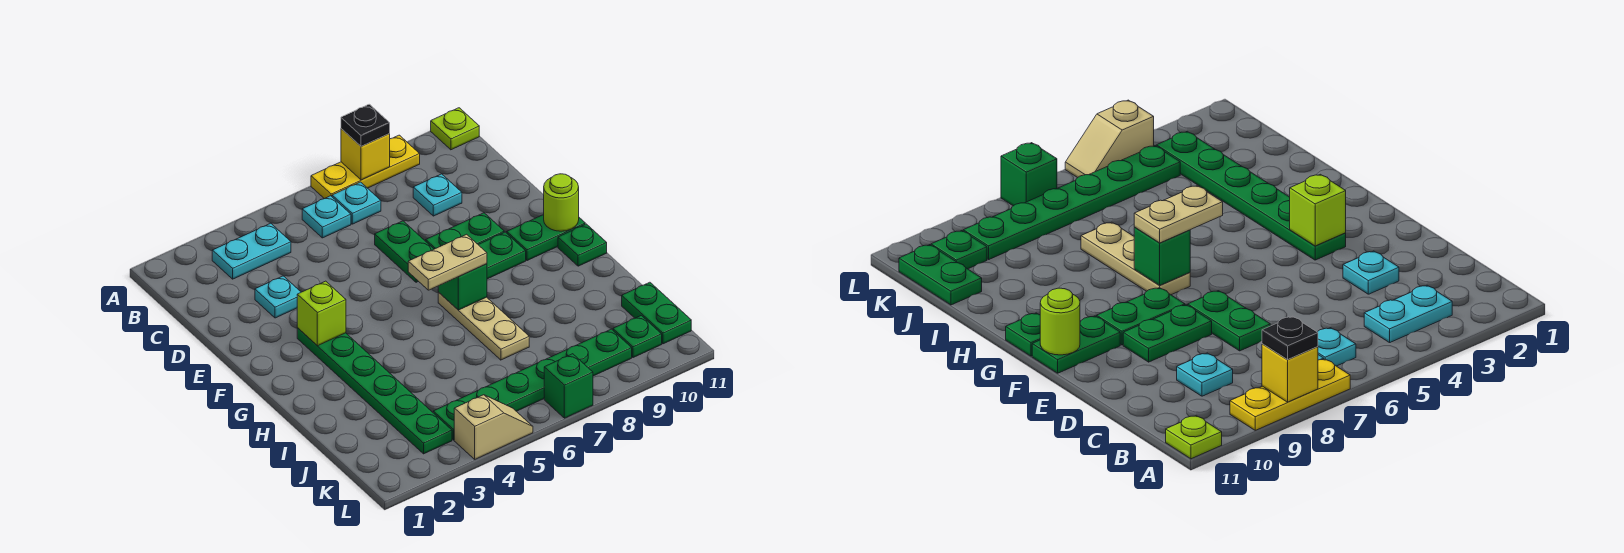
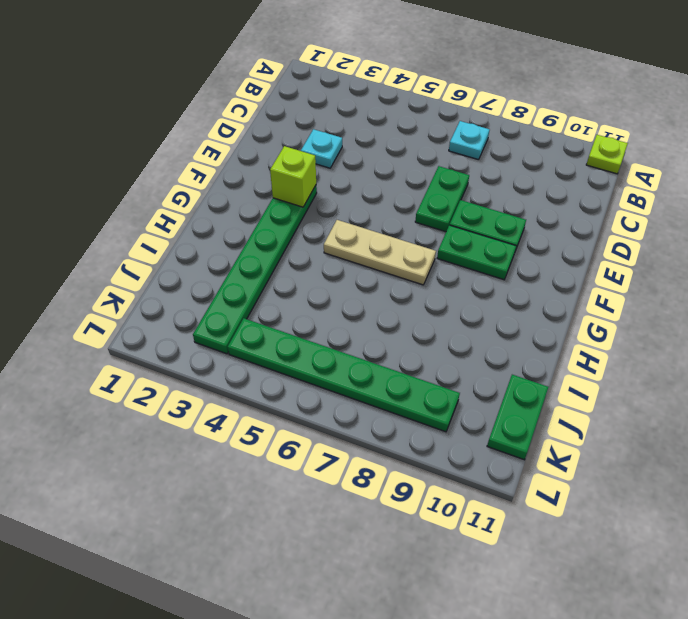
tan plate G5:G7 level 1 -> tan plate G7:I7 level 1
none -> yellow plate A7:A9 level 1
none -> cyan plate B3:B4 level 1
none -> cyan plate B6 level 1

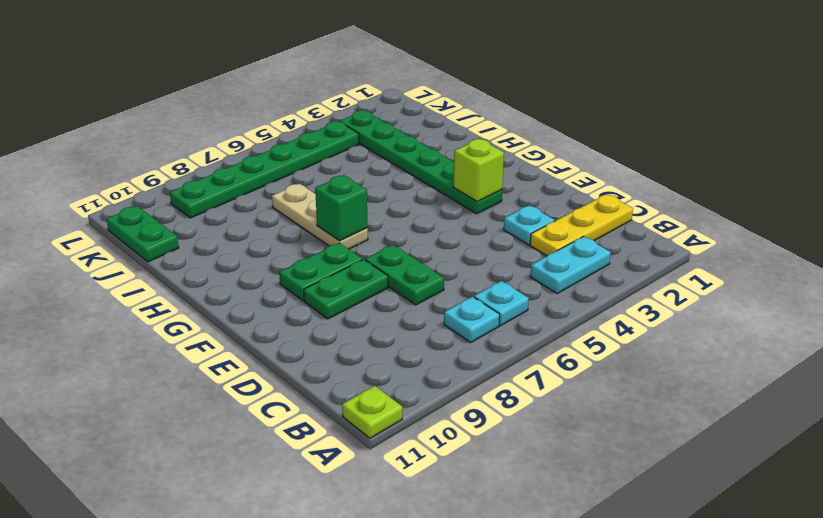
yellow plate C1:C3 level 1 -> yellow plate A7:A9 level 1
none -> cyan plate C9 level 1
none -> green plate F10:F11 level 1
none -> green plate G11 level 1

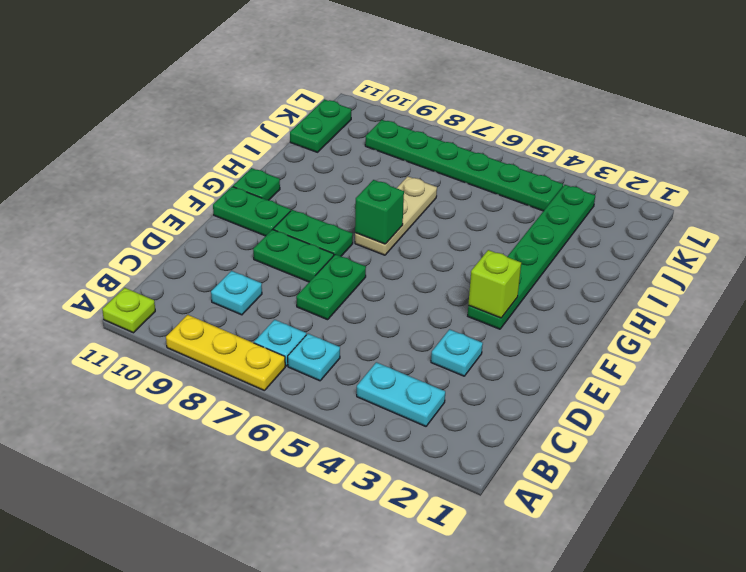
none -> green plate K10 level 1
none -> tan slope L4:L5 level 1 top 4
none -> green brick L7 level 1

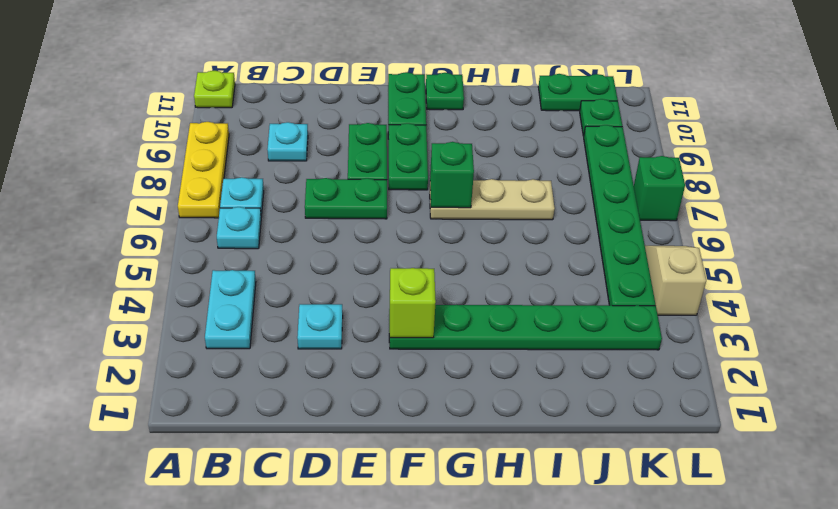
none -> yellow brick A8 level 2
none -> lime round brick F11 level 2
none -> black plate A8 level 3

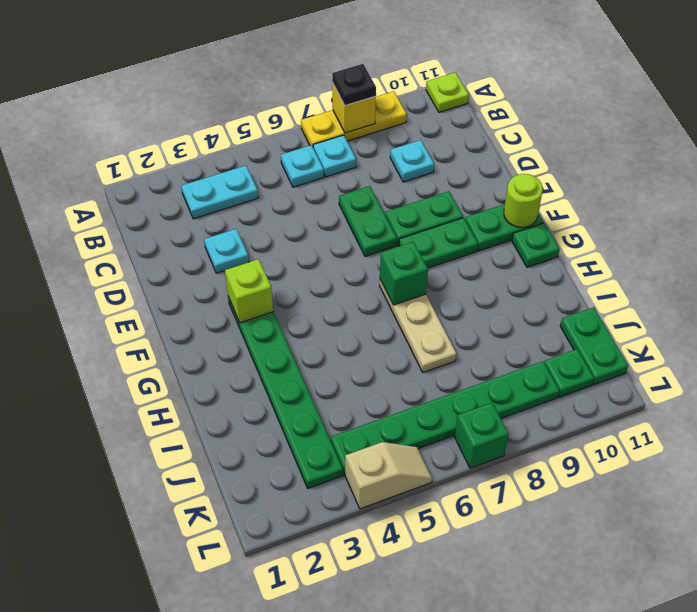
none -> tan plate G6:G7 level 3

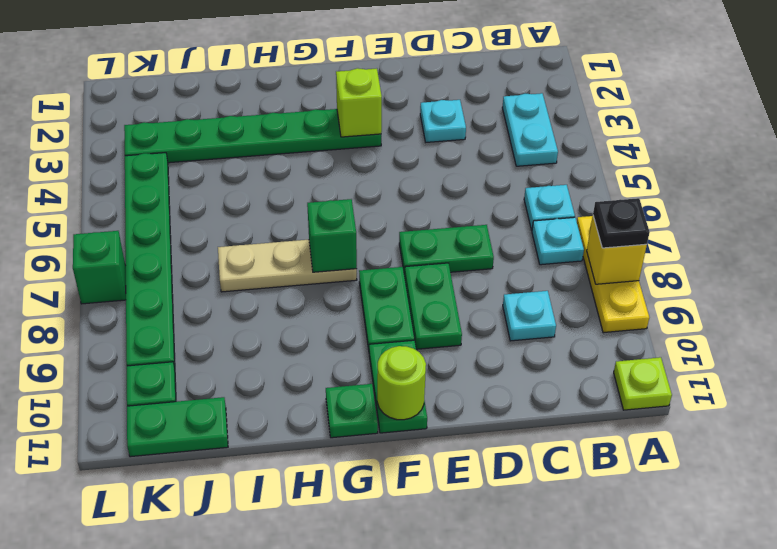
none -> tan slope L4:L5 level 1 top 4
none -> tan plate G6:G7 level 3

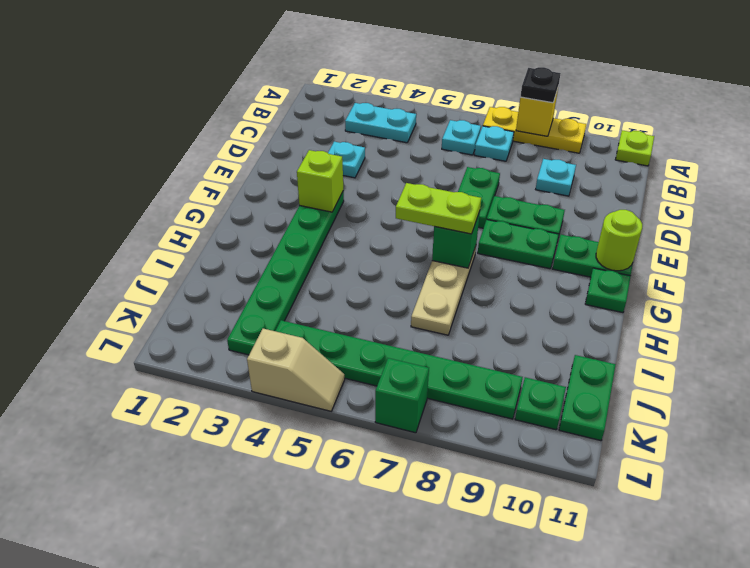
lime plate G6:G7 level 3 -> tan plate G6:G7 level 3

